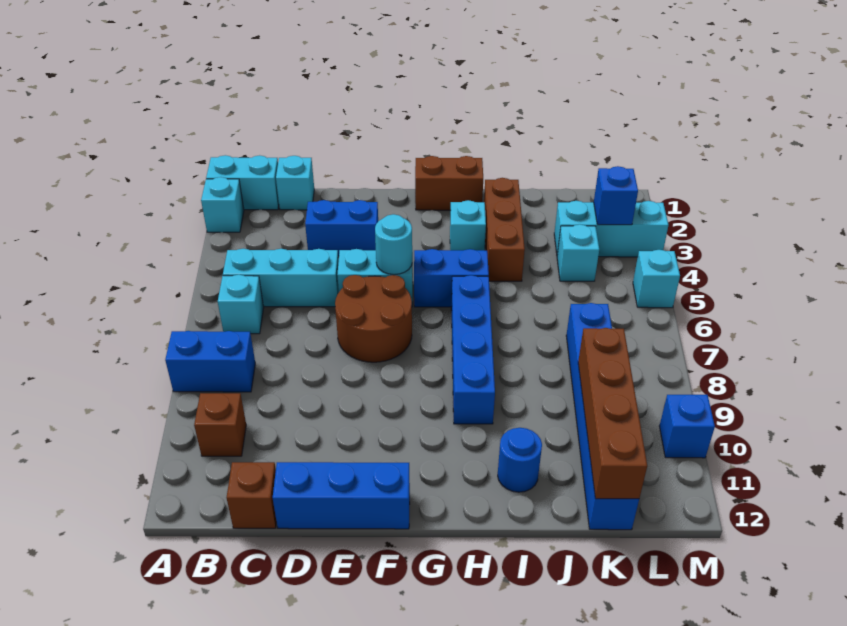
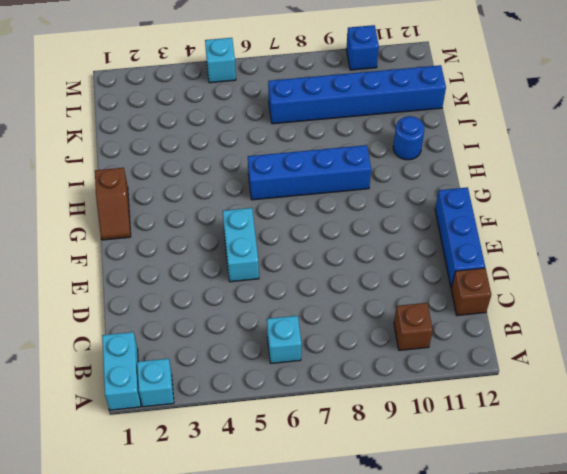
brown slope G1:H1 level 1 top H -> brown brick G1:H1 level 1
none -> blue brick A8:B8 level 1
none -> cyan brick B5:D5 level 1
none -> cyan brick C1 level 1

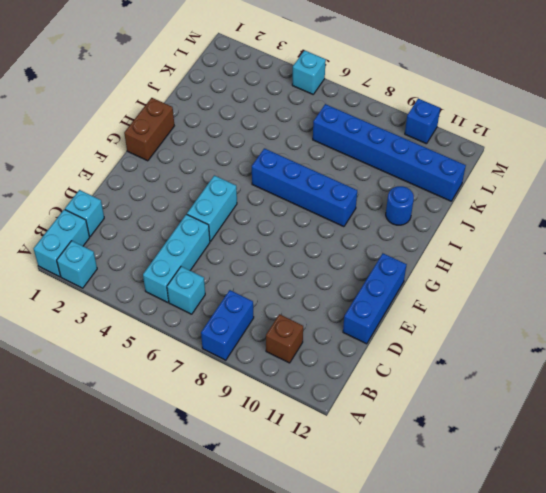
none -> brown brick C12 level 1
none -> blue brick D3:E3 level 1
none -> brown round brick E6:F7 level 1

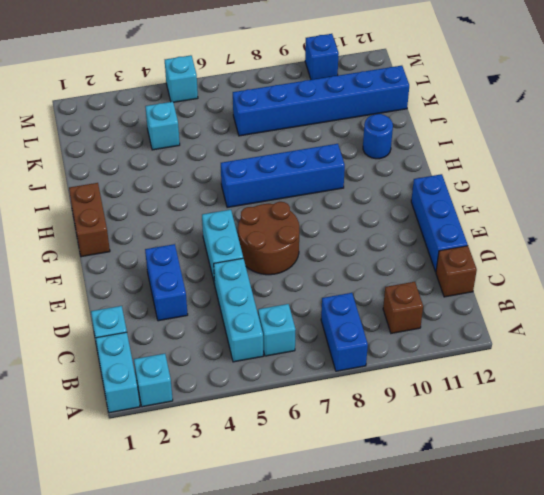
none -> blue brick G5:H5 level 1
none -> cyan brick H3 level 1
none -> brown brick I2:I4 level 1

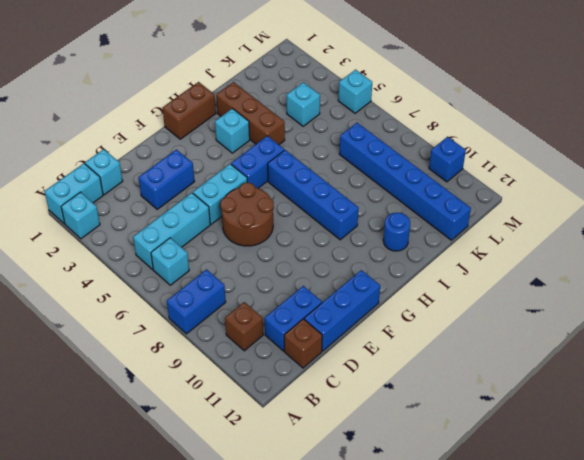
blue brick C11:D11 level 1 -> none
none -> cyan brick K3:M3 level 1
none -> cyan round brick F5 level 2
none -> brown brick K9:K12 level 2

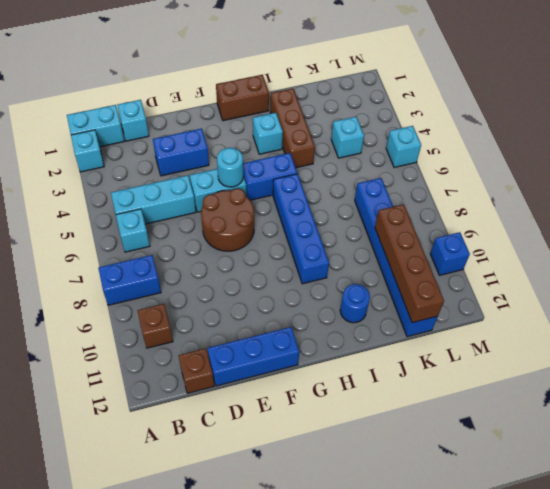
none -> cyan brick K3:M3 level 1
none -> blue brick L3 level 2

